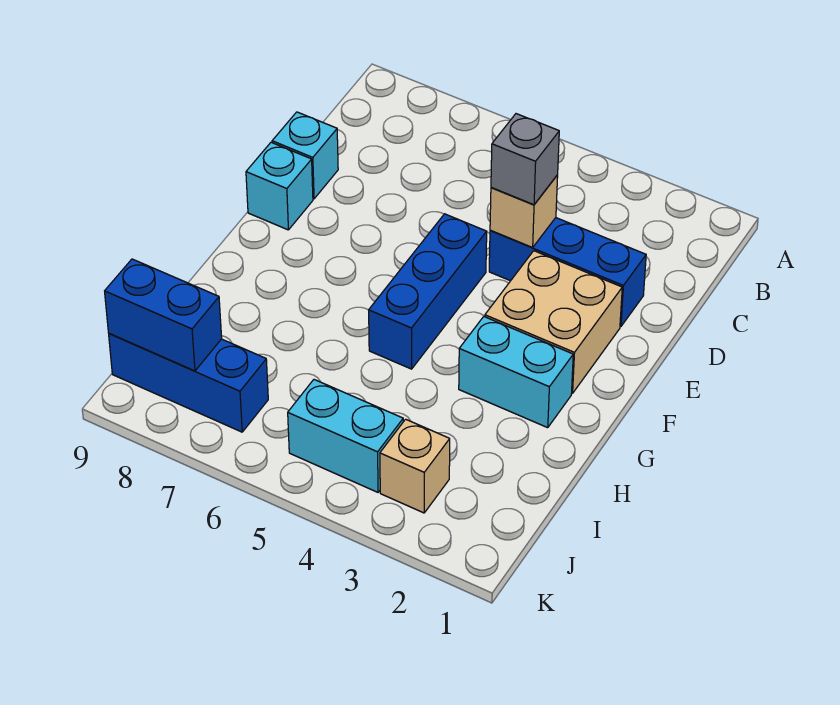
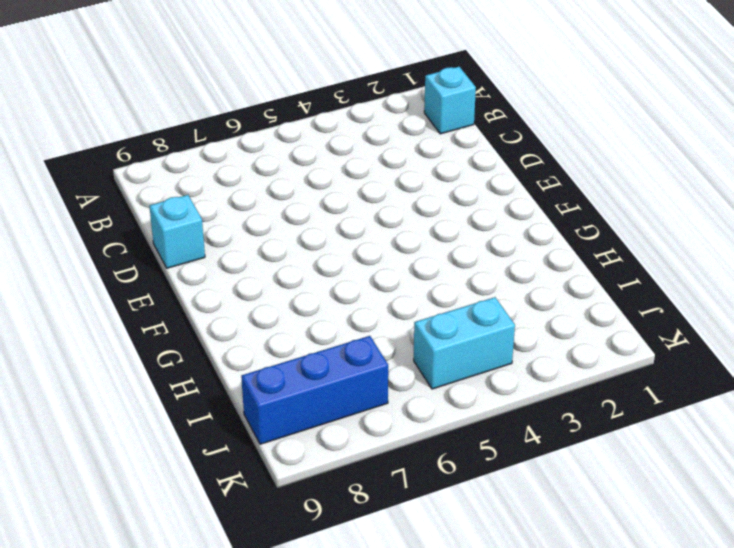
cyan brick B1 level 1 -> cyan brick E9 level 1
none -> blue brick D2:D4 level 1
none -> tan brick E2:F3 level 1
none -> blue brick E5:G5 level 1

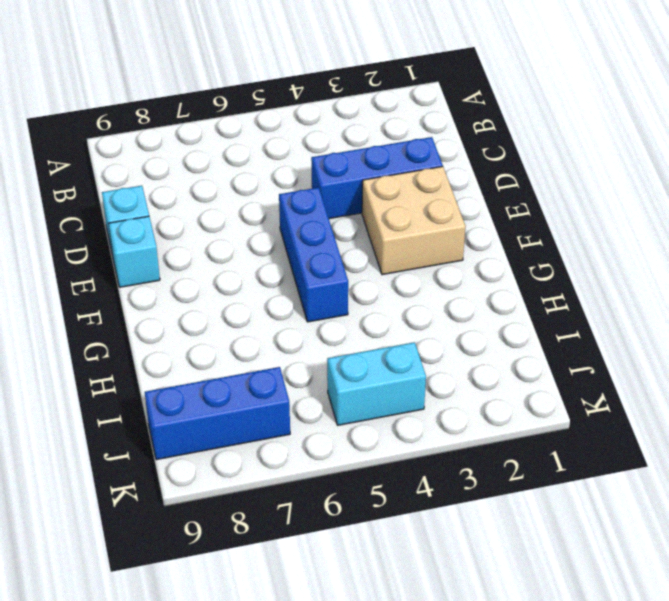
none -> cyan brick G2:G3 level 1
none -> tan brick J3 level 1
none -> tan brick D4 level 2

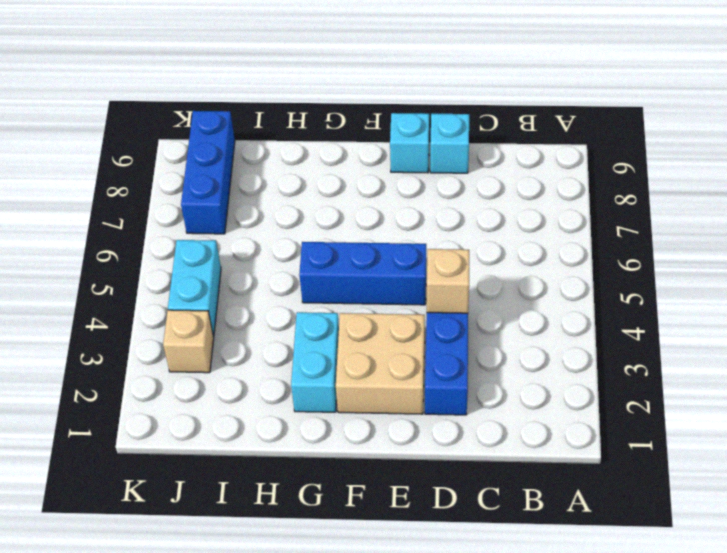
none -> blue brick J8:J9 level 2
none -> grey brick D4 level 3

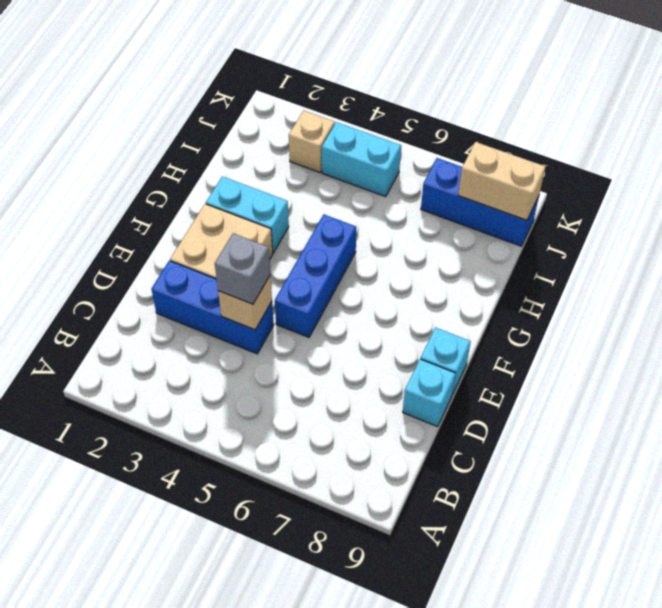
tan brick J8:J9 level 2 -> blue brick J8:J9 level 2

